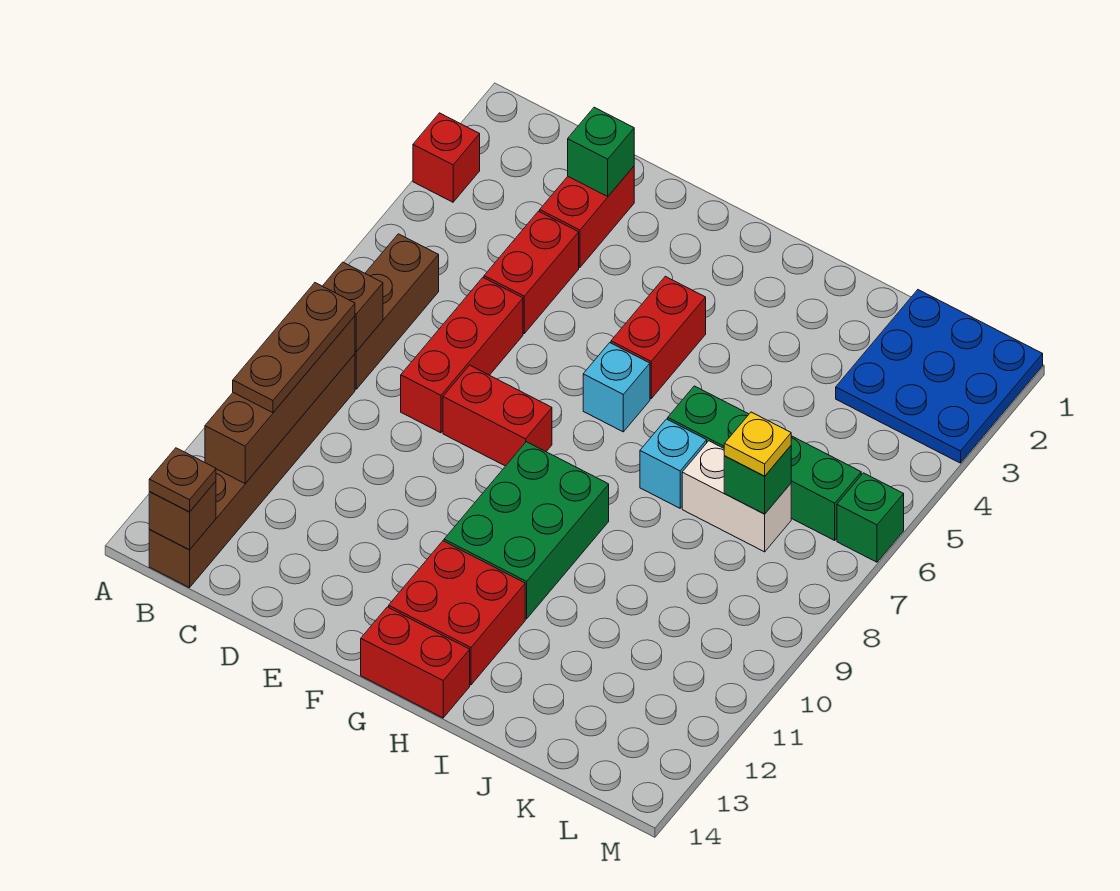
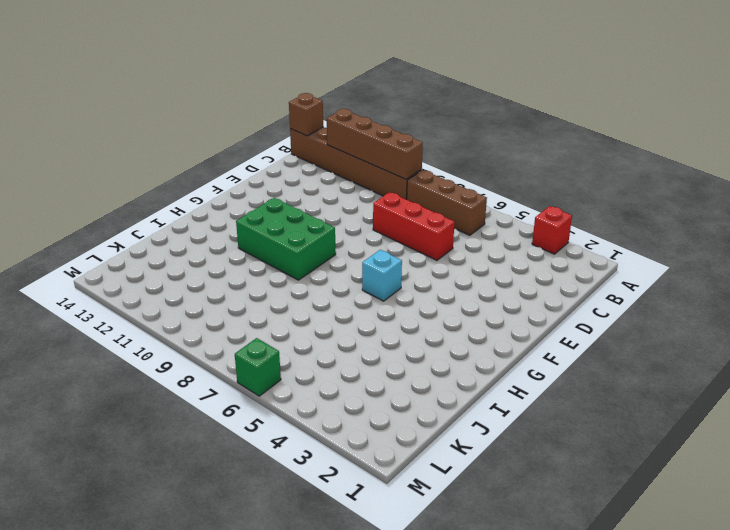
none -> red brick D2:D3 level 1
none -> red brick D4:D5 level 1
none -> red brick E8:F8 level 1

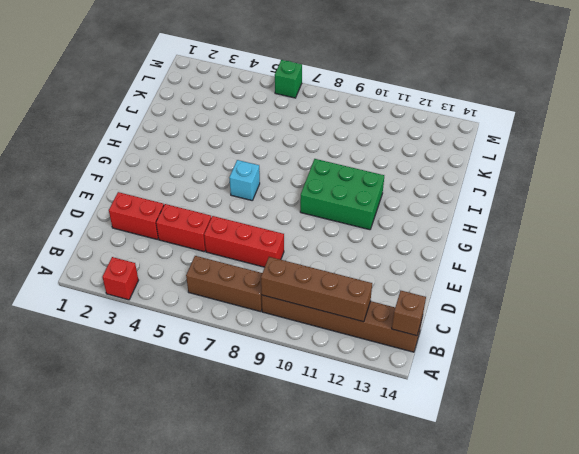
none -> red brick E8:F8 level 1
none -> red brick G4:G5 level 1
none -> red brick G12:H13 level 1

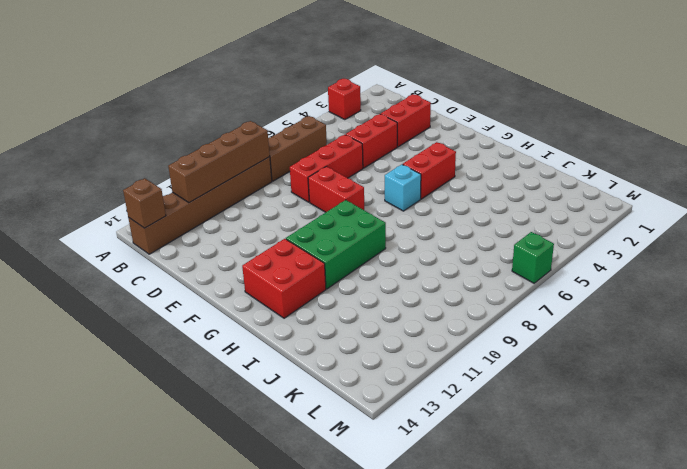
none -> red brick G14:H14 level 1
none -> green brick I6:L6 level 1
none -> cyan brick I7 level 1

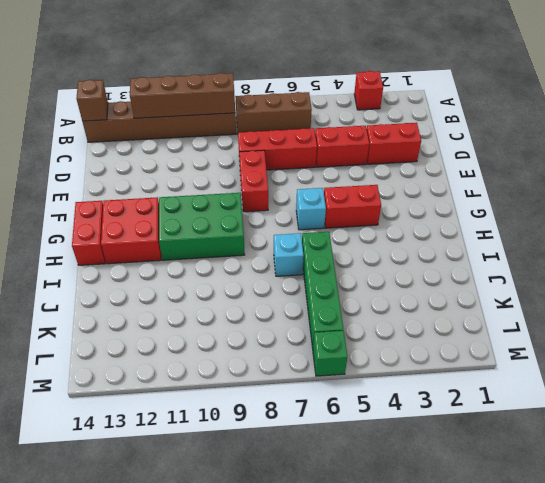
none -> white brick J7:K7 level 1
none -> blue plate K1:M3 level 1
none -> brown brick B8 level 2

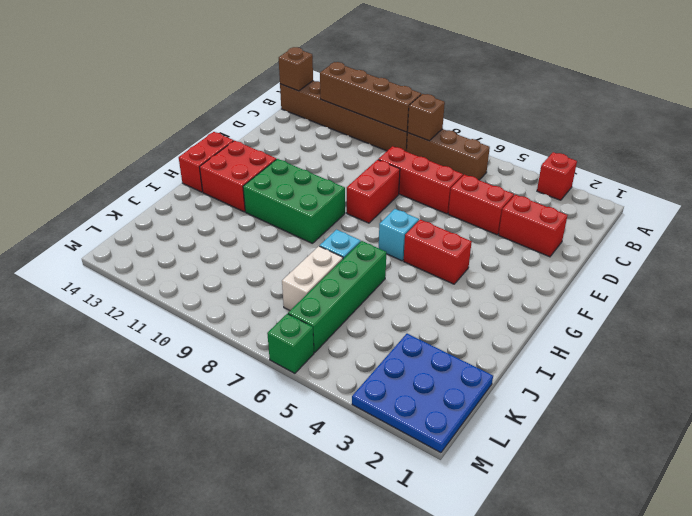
none -> green brick D2 level 2
none -> green brick K7 level 2
none -> brown plate B9:B11 level 3

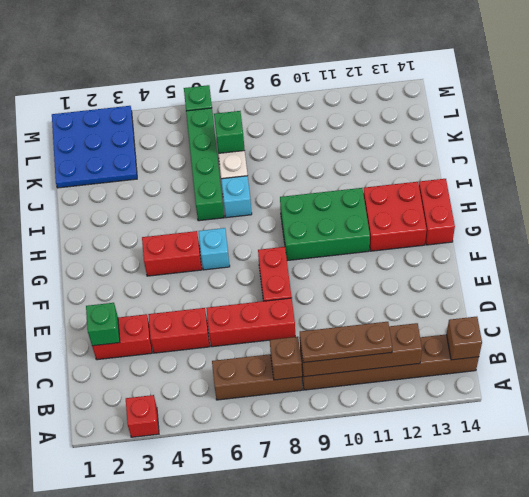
none -> brown plate B14 level 3
none -> yellow plate K7 level 3

